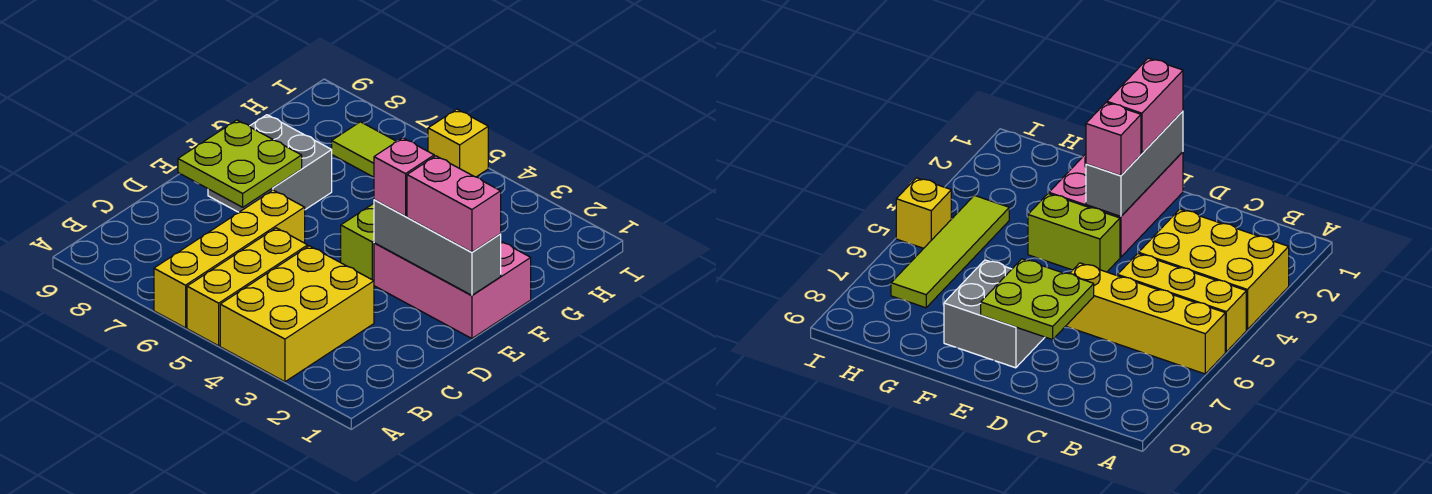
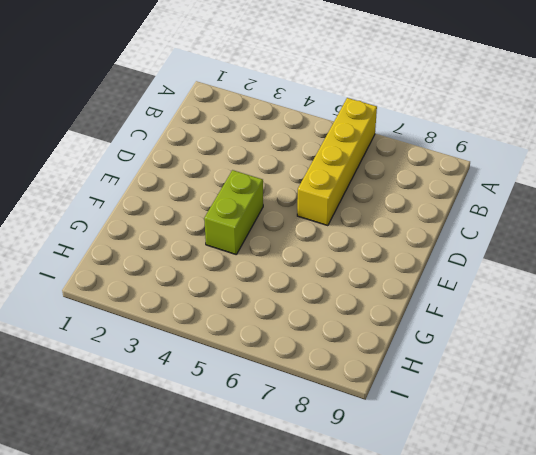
none -> yellow brick A3:C4 level 1
none -> yellow brick A5:C5 level 1
none -> pink brick E1:F3 level 1

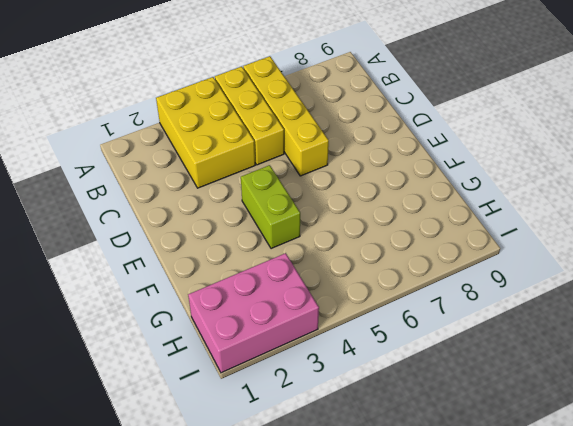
pink brick H1:I3 level 1 -> pink brick E1:F3 level 1
none -> grey brick E7:F8 level 1
none -> lime tile H4:H7 level 1
none -> yellow brick I5 level 1

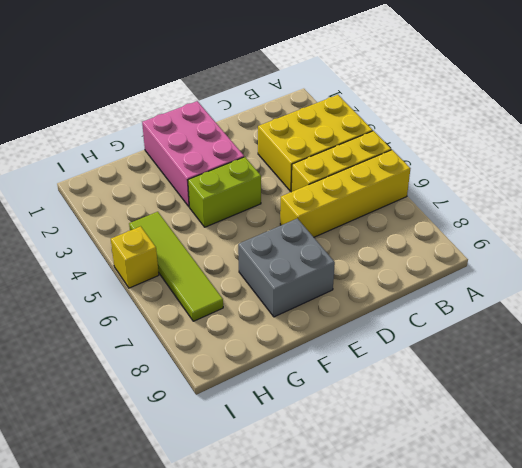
none -> lime plate D7:E8 level 2
none -> grey brick E1:E3 level 2
none -> pink brick E1:E2 level 3

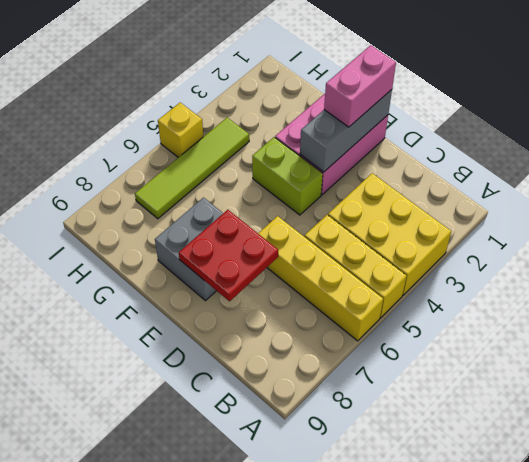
red plate D7:E8 level 2 -> lime plate D7:E8 level 2
none -> pink brick E3 level 3

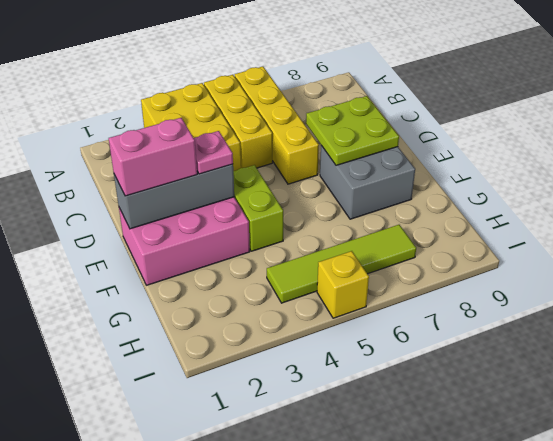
pink plate E3 level 3 -> pink brick E3 level 3

